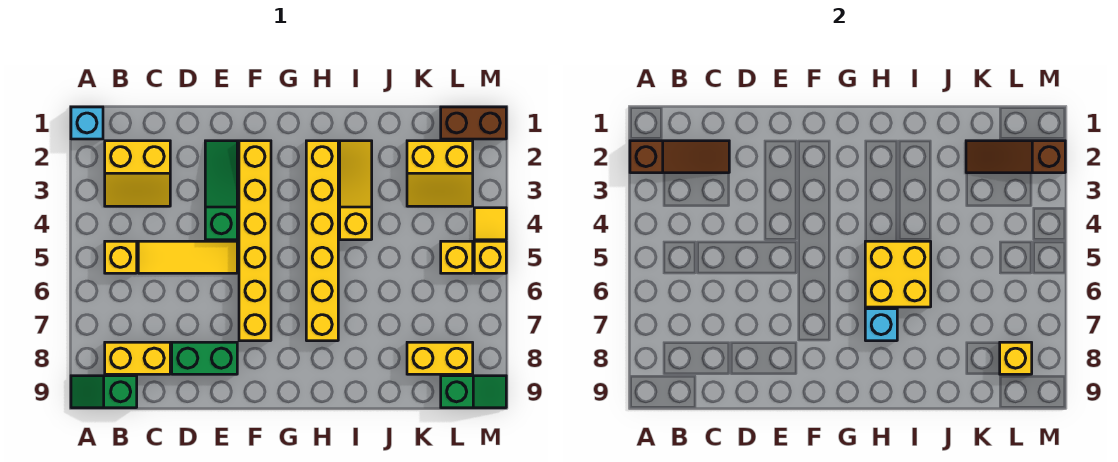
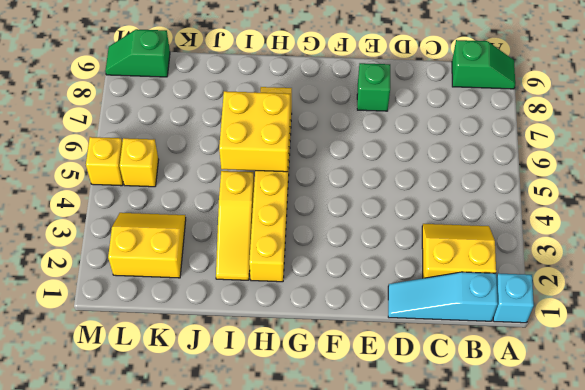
cyan slope B1:D1 level 1 top B -> none
green brick E8 level 1 -> green brick D8:E8 level 1
none -> yellow brick B5 level 1
none -> yellow brick B8:C8 level 1
none -> yellow tile C5:E5 level 1

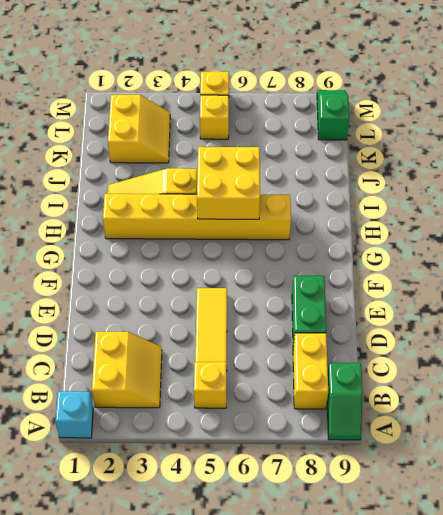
none -> green slope E2:E4 level 1 top 4
none -> yellow brick F2:F7 level 1
none -> yellow brick K8:L8 level 1

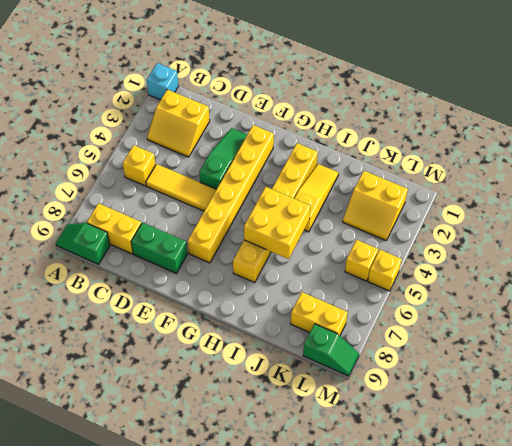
none -> brown brick L1:M1 level 1
none -> yellow tile M4 level 1
none -> brown slope A2:C2 level 2 top A

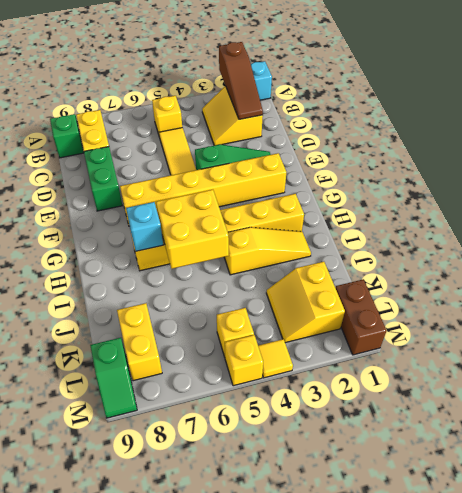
none -> brown slope K2:M2 level 2 top M
none -> yellow brick L8 level 2

